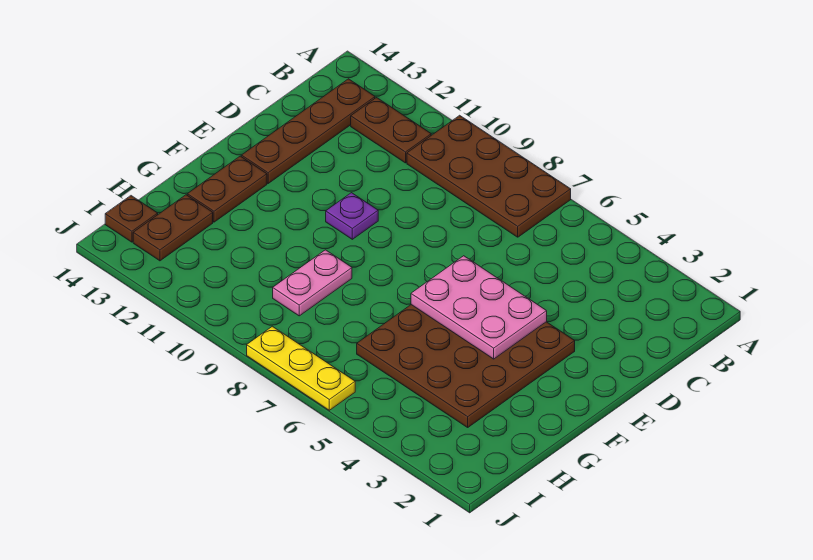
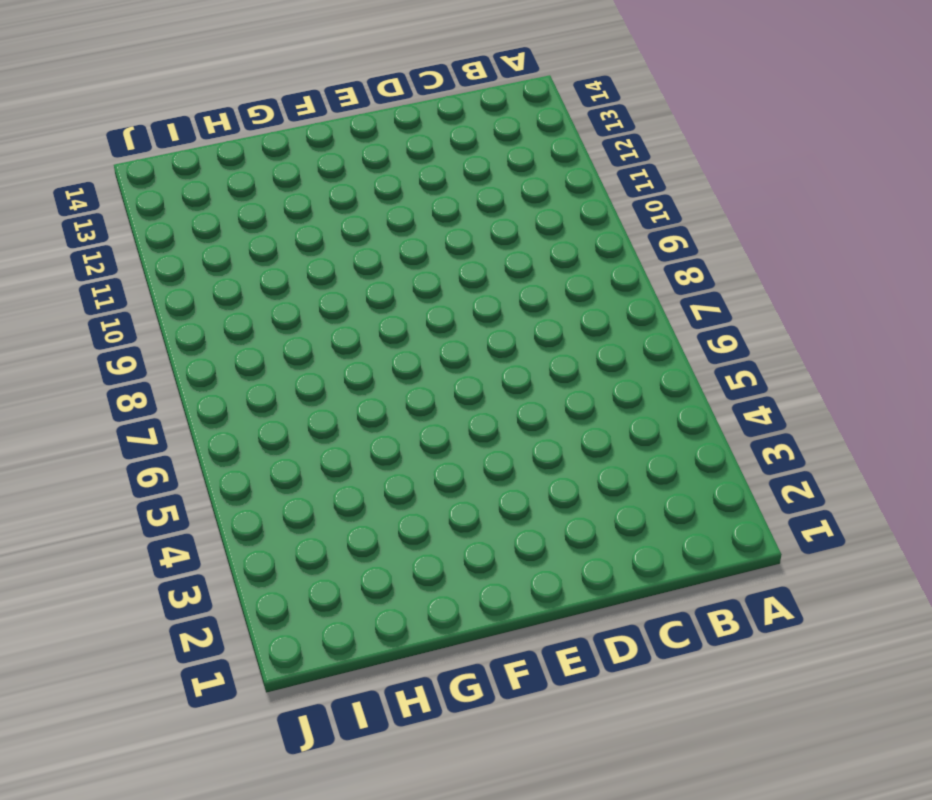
none -> brown plate A7:B10 level 1
none -> brown plate B11:B12 level 1

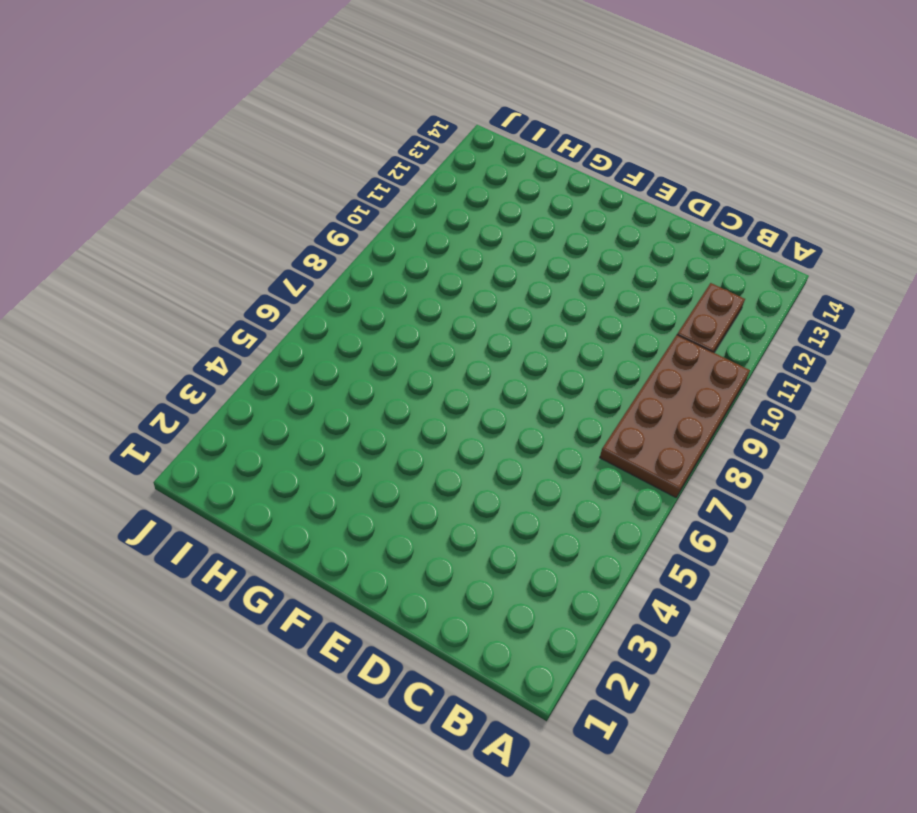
none -> brown plate B13:E13 level 1
none -> brown plate E3:H6 level 1

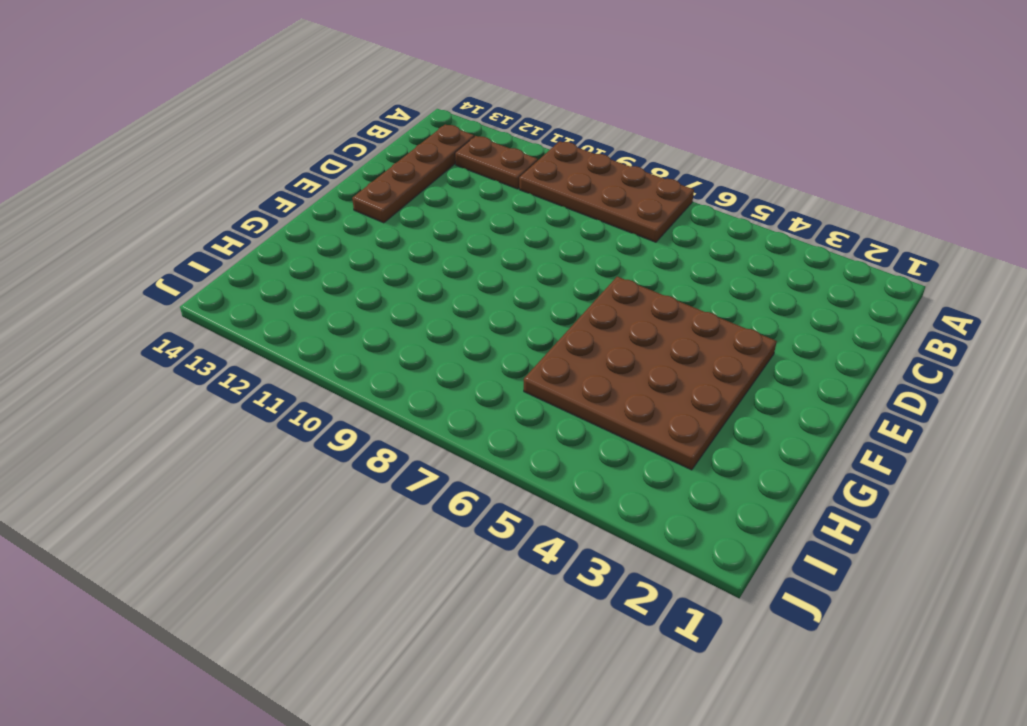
none -> purple plate E10 level 1
none -> brown plate F13:G13 level 1

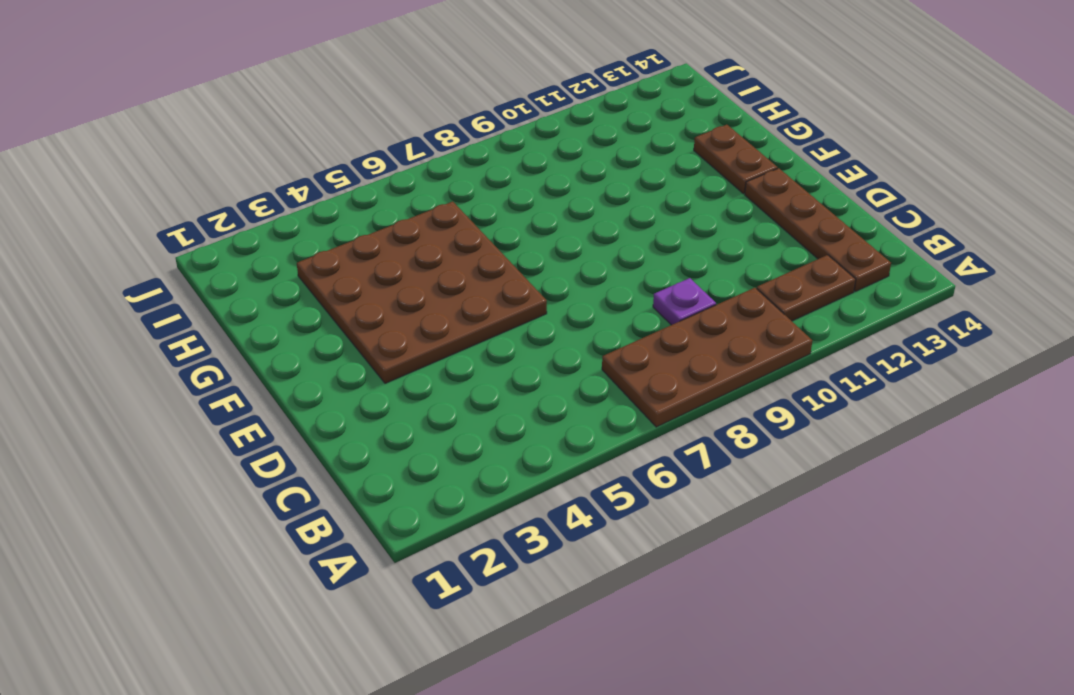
purple plate C9 level 1 -> purple plate E10 level 1
none -> pink plate G9:H9 level 1
none -> brown plate H13:I13 level 1

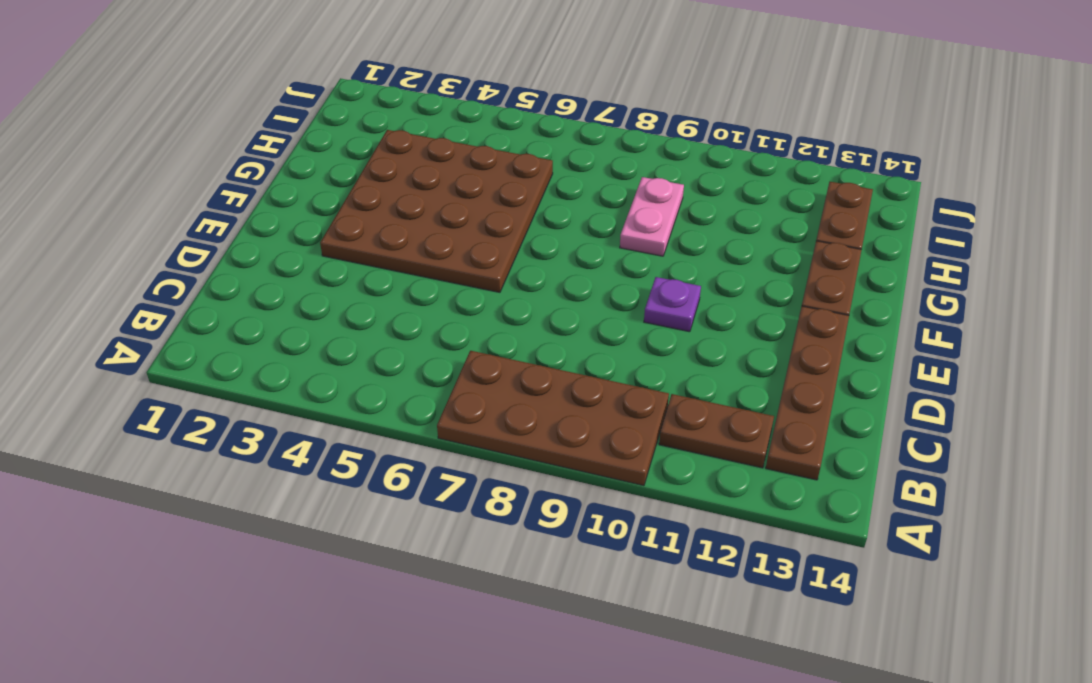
none -> brown plate I14 level 1
none -> yellow plate J6:J8 level 1

